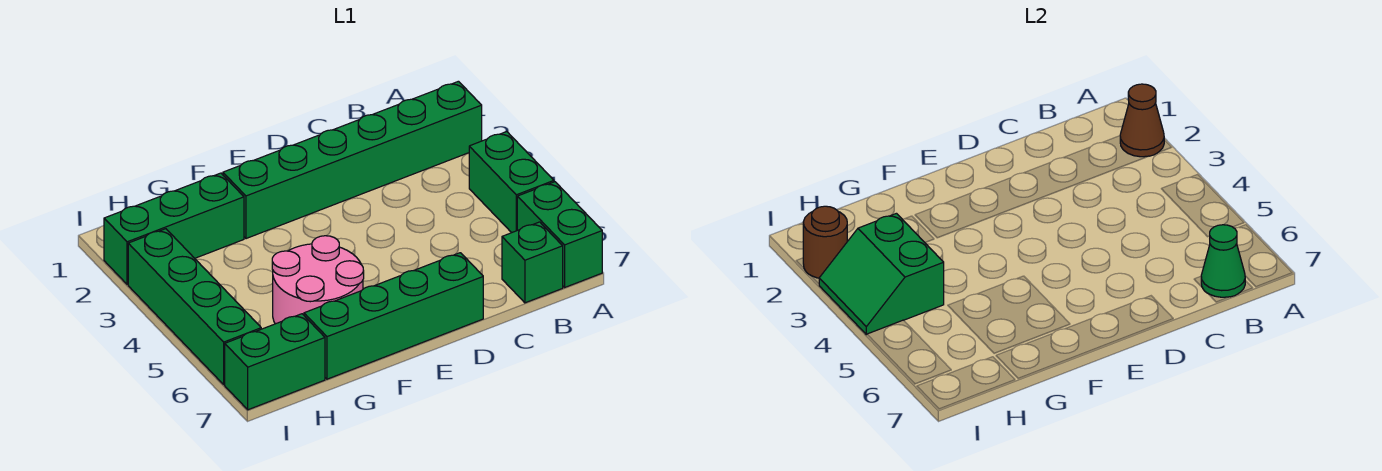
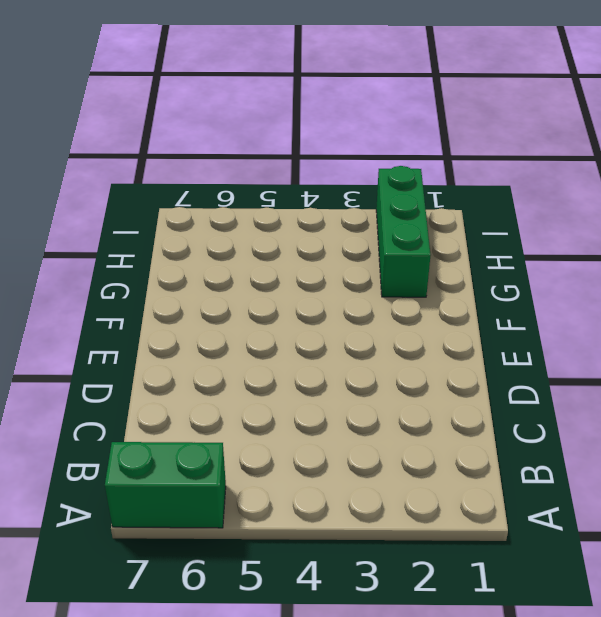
none -> green brick A2:F2 level 1
none -> green brick A4:A5 level 1
none -> green brick B7 level 1

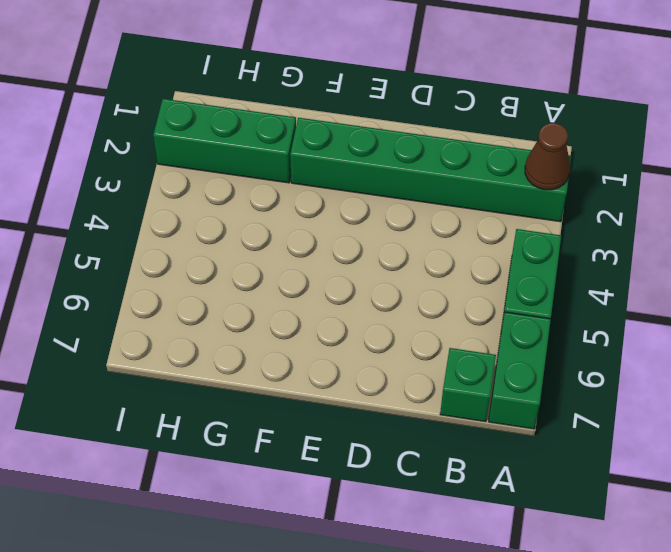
none -> green brick D7:G7 level 1
none -> pink round brick F5:G6 level 1
none -> green brick H7:I7 level 1

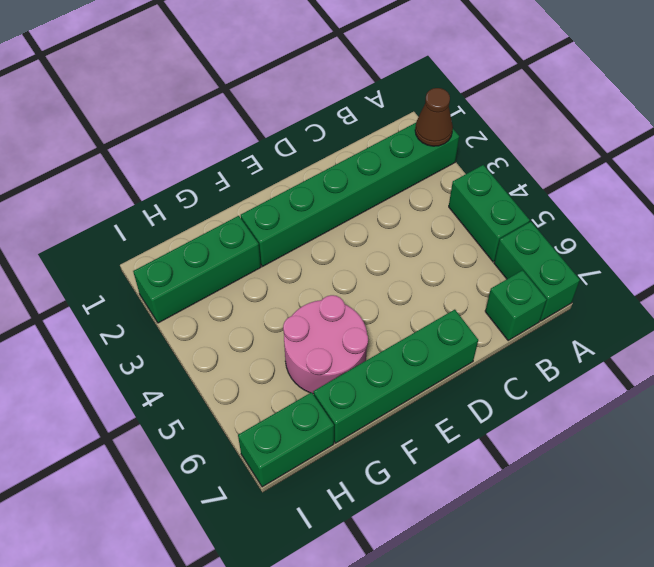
none -> green brick I3:I6 level 1
none -> green cone B7 level 2
none -> green slope H3:I4 level 2 top H

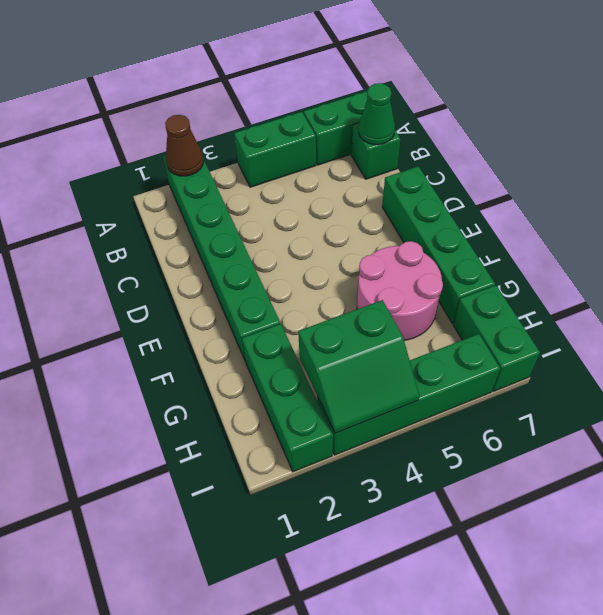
none -> brown round brick I2 level 2

